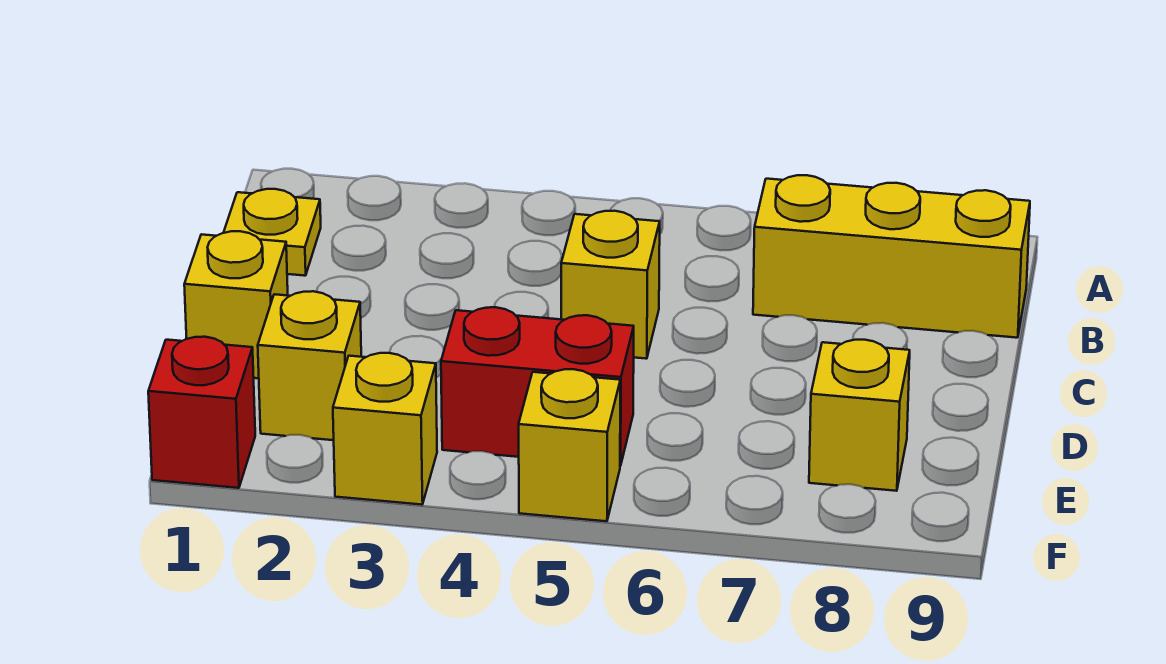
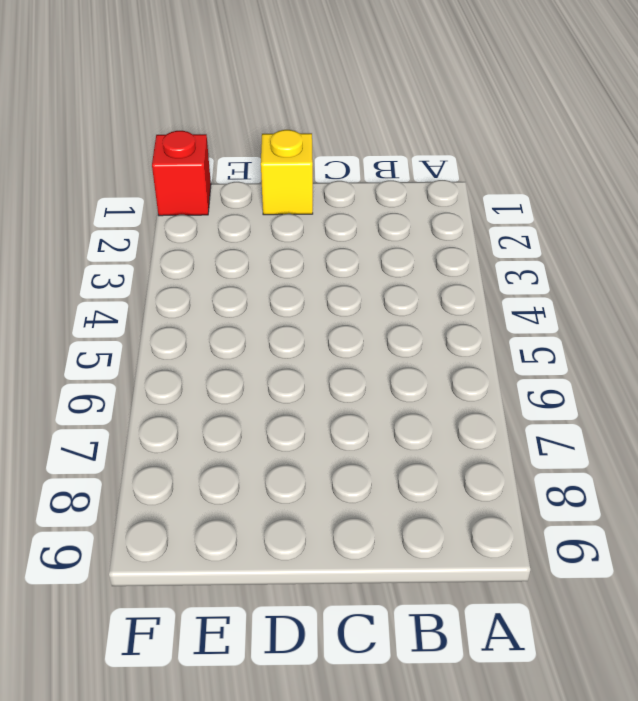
none -> yellow plate B1 level 1
none -> yellow brick B7:B9 level 1

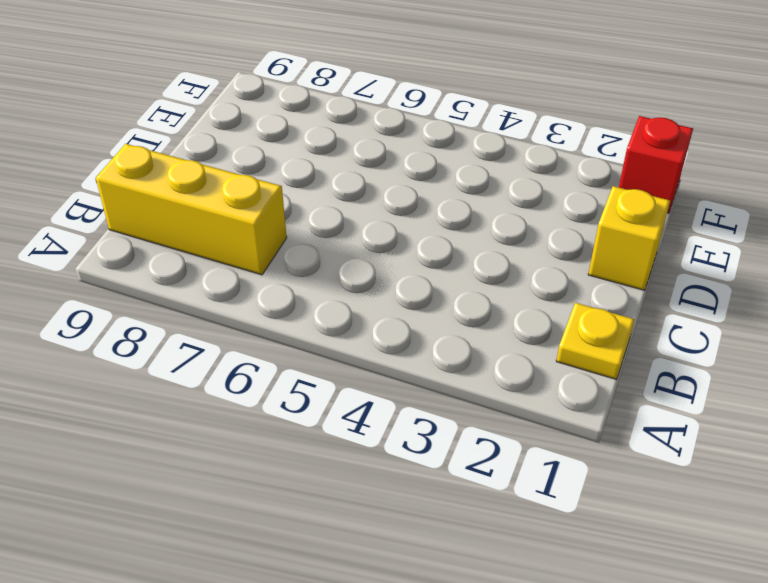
none -> yellow brick C5 level 1
none -> yellow brick E2 level 1

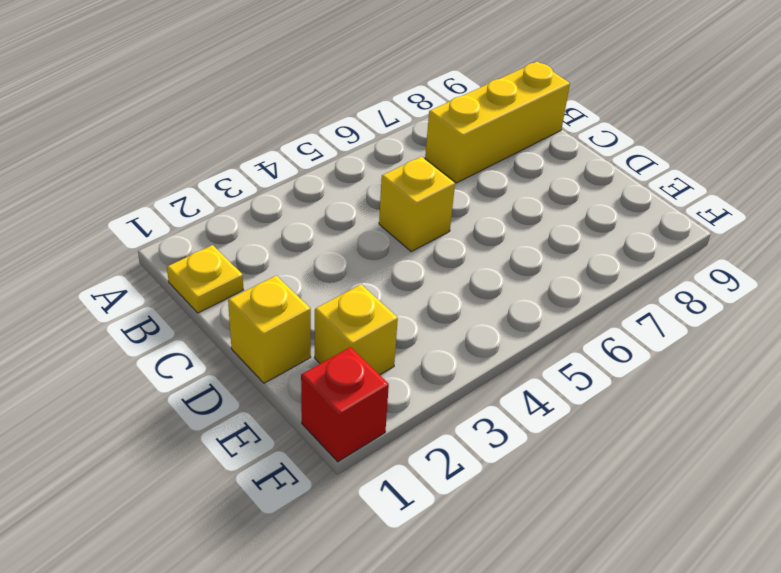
none -> red brick E4:E5 level 1
none -> yellow brick E8 level 1

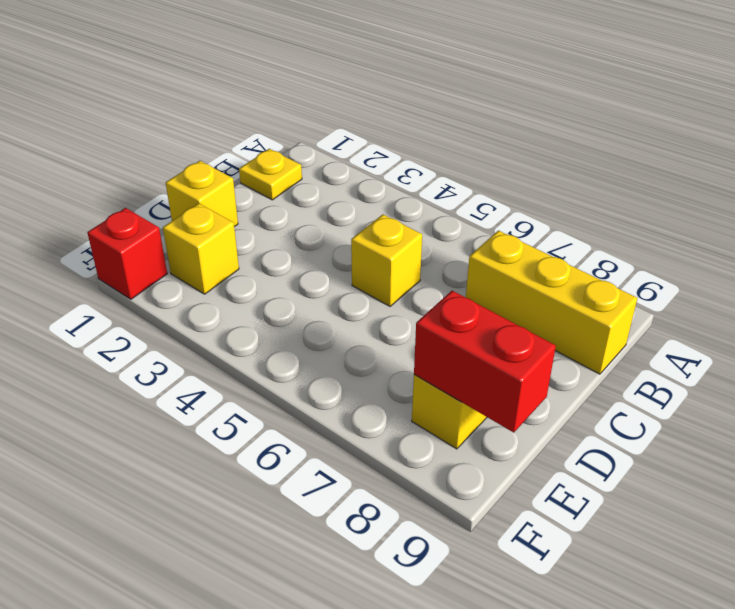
red brick E8:E9 level 2 -> red brick E4:E5 level 1
none -> yellow brick F3 level 1
none -> yellow brick F5 level 1

